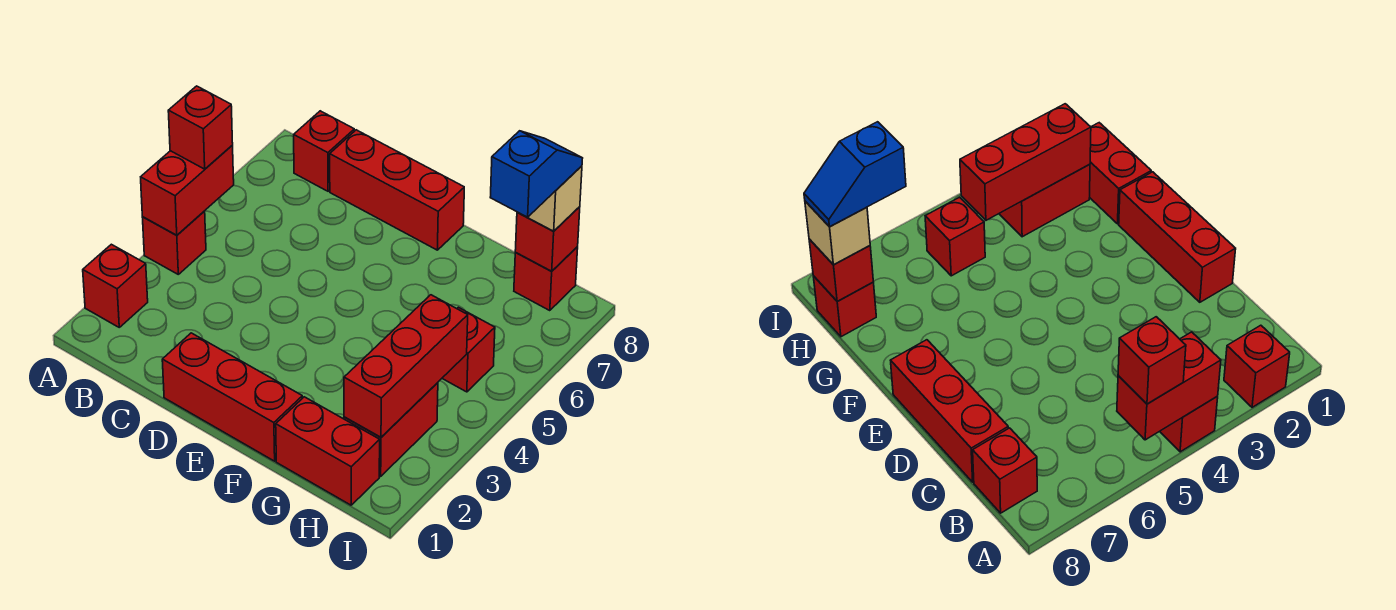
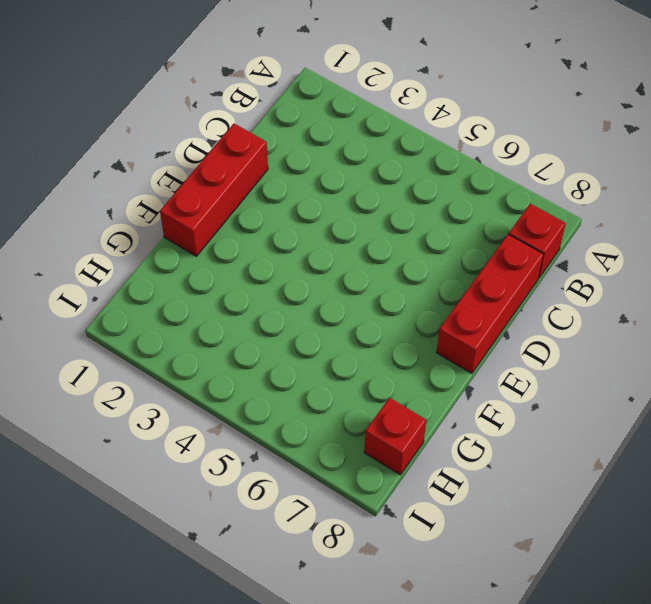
none -> red brick A2 level 1
none -> red brick A4 level 1
none -> red brick G1:H1 level 1

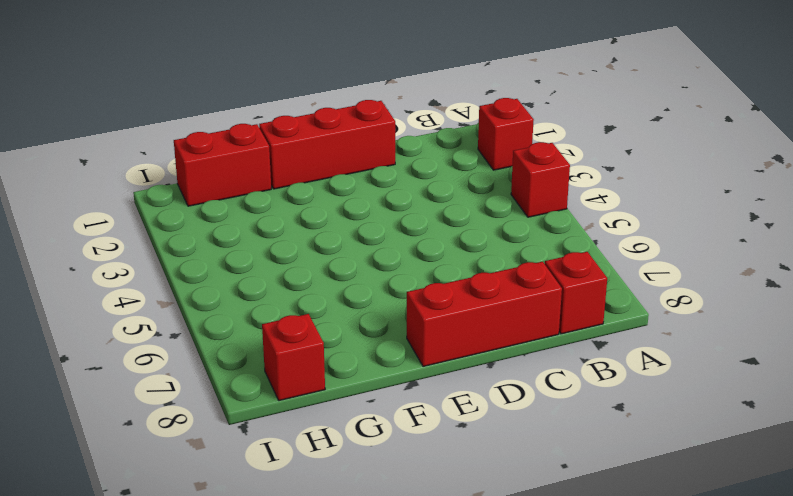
none -> red brick H2:H3 level 1
none -> red brick H5 level 1
none -> red brick A4:A5 level 2

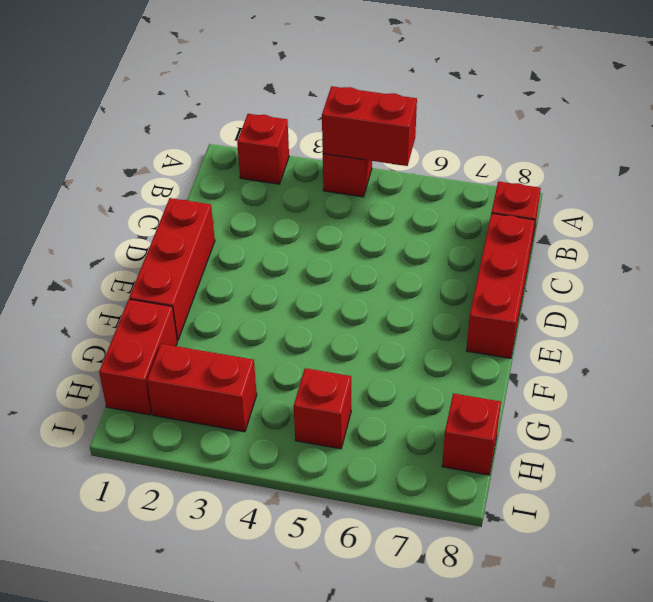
none -> red brick H2:H4 level 2
none -> red brick H8 level 2
none -> red brick A5 level 3

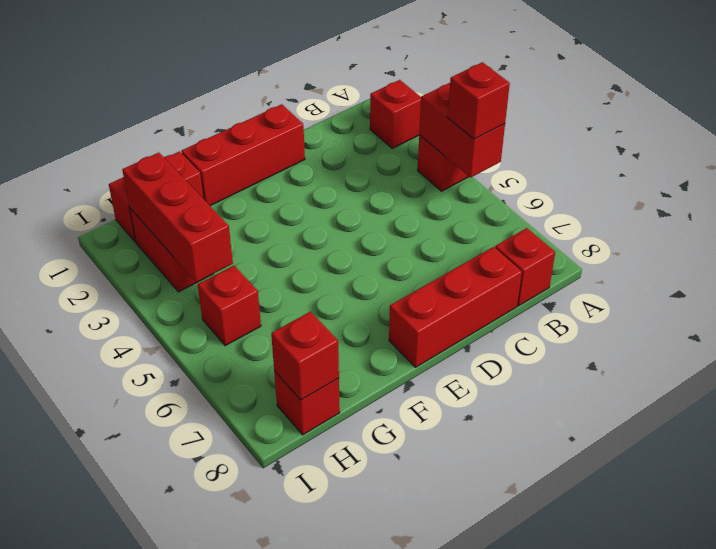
none -> tan brick H8 level 3
none -> blue slope H7:H8 level 4 top 7

